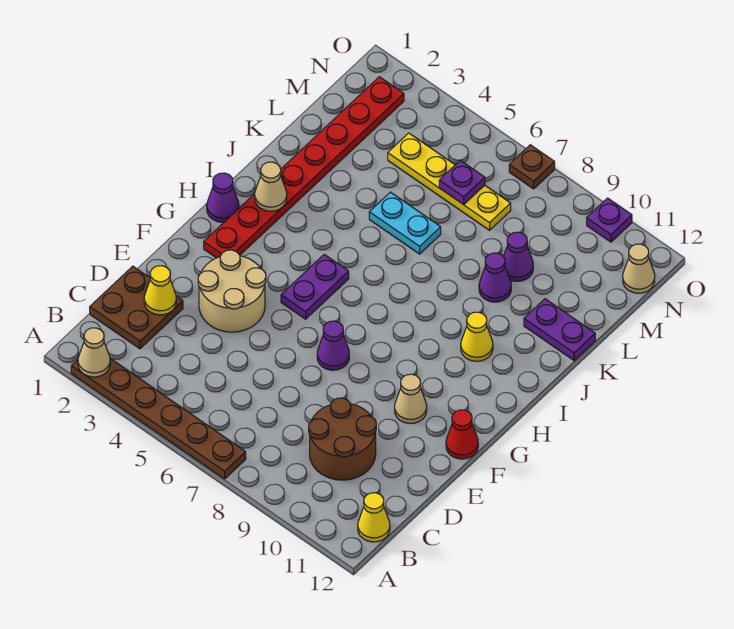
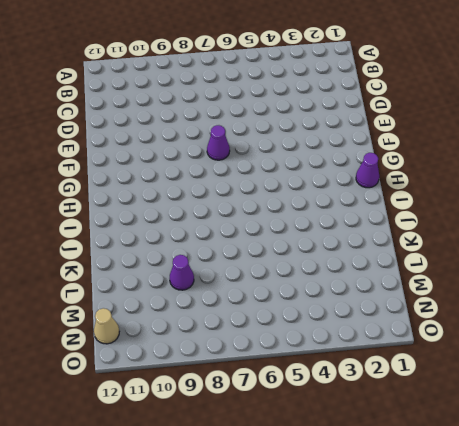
none -> brown plate A2:A7 level 1
none -> yellow cone B12 level 1
none -> brown plate C1:D2 level 1

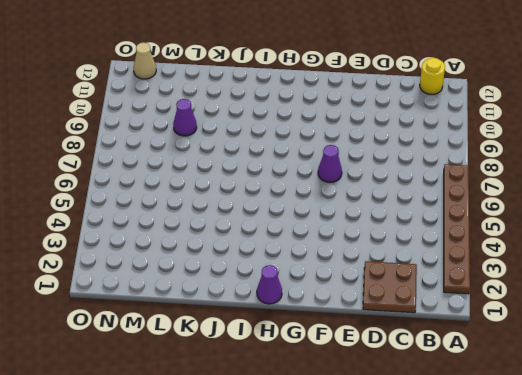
yellow round brick B12 level 1 -> yellow cone B12 level 1
none -> brown round brick C9:D10 level 1
none -> tan round brick E3:F4 level 1
none -> tan cone F10 level 1

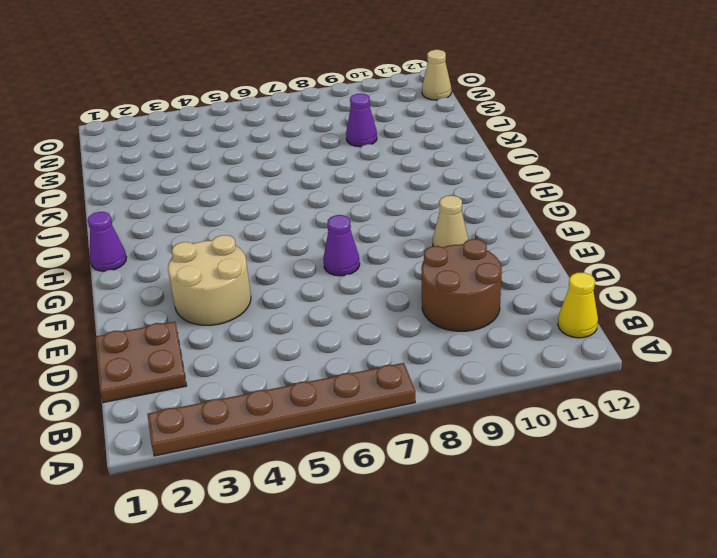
none -> red cone F12 level 1
none -> red plate G2:N2 level 1
none -> purple plate G5:H5 level 1

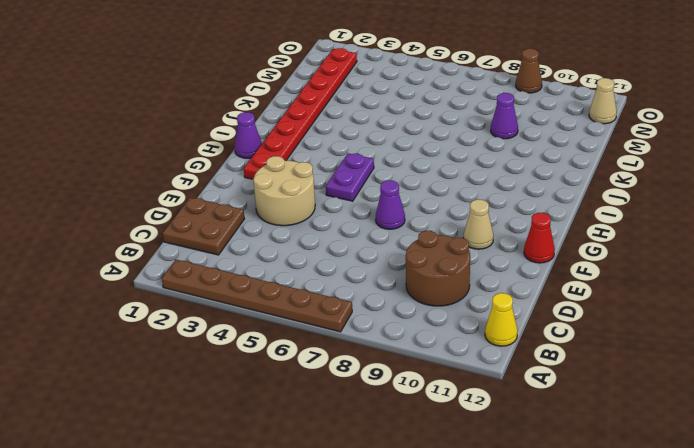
brown cone O9 level 1 -> none
none -> yellow cone I10 level 1
none -> cyan plate K5:K6 level 1
none -> purple cone K9 level 1

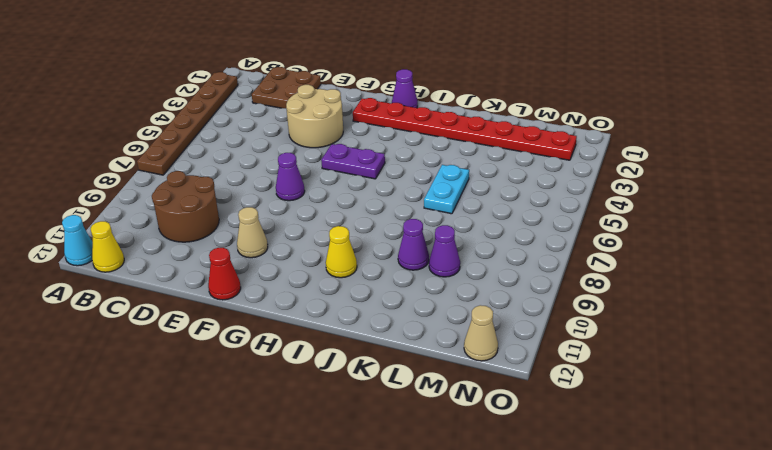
cyan cone A12 level 1 -> none
none -> purple plate K11:K12 level 1
none -> yellow plate M4:M7 level 1
none -> brown plate O7 level 1

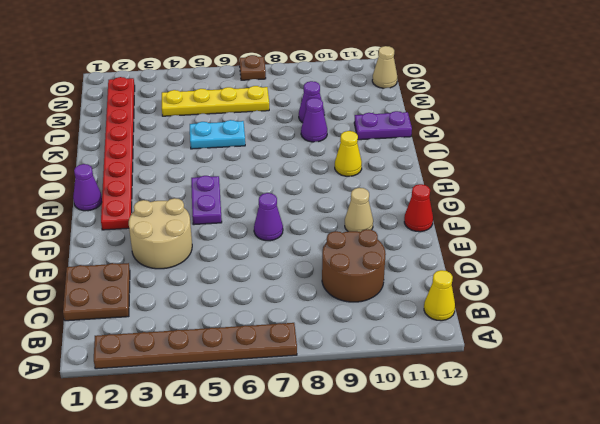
none -> purple plate O10 level 1
none -> tan cone A2 level 2
none -> yellow cone D2 level 2

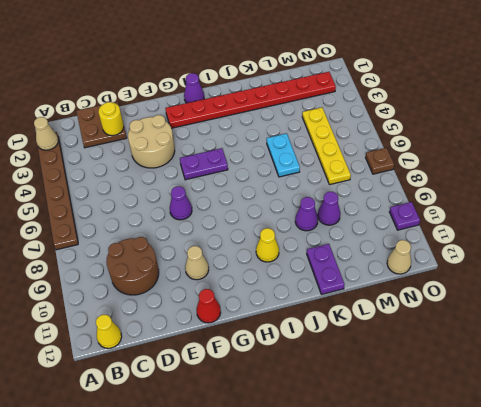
yellow round brick D2 level 2 -> yellow cone D2 level 2
none -> tan cone I2 level 2
none -> purple plate M6 level 2

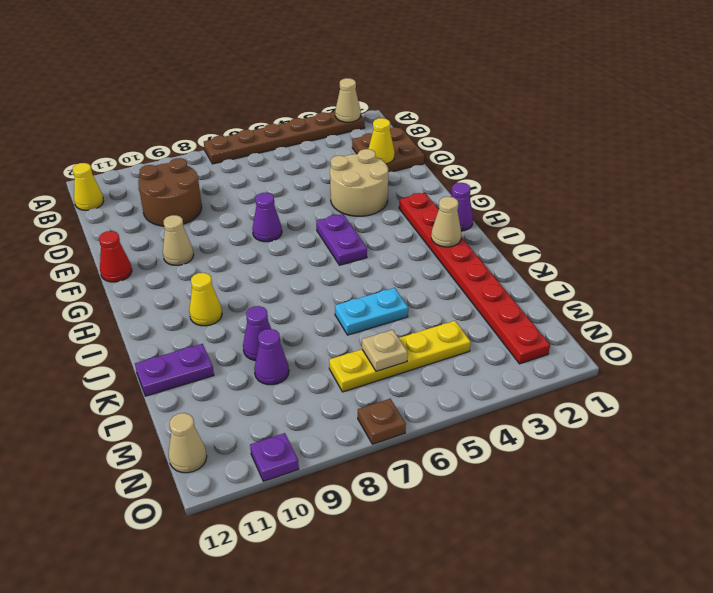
tan plate M6 level 2 -> purple plate M6 level 2

